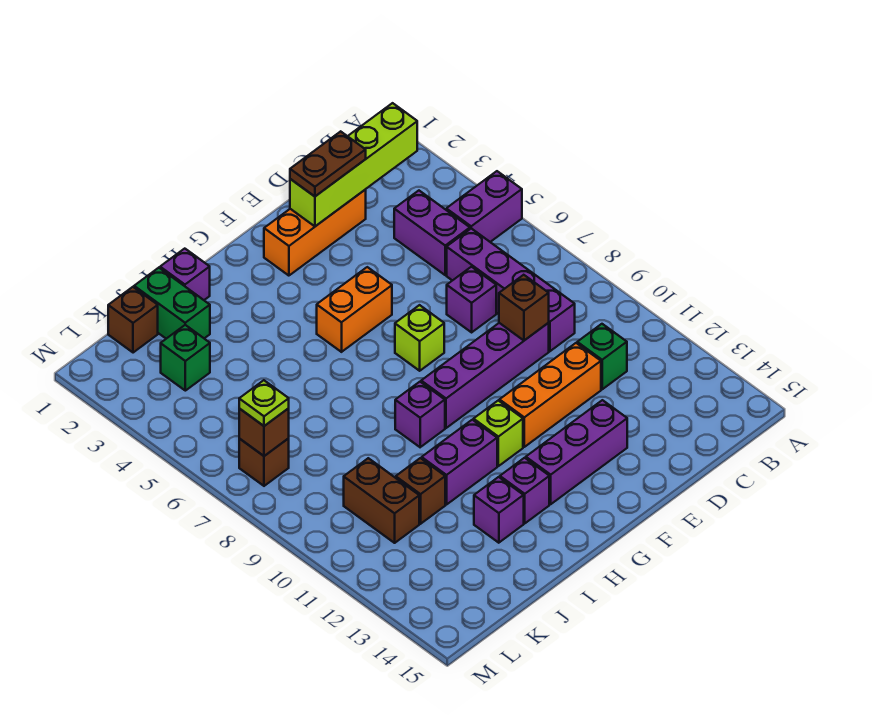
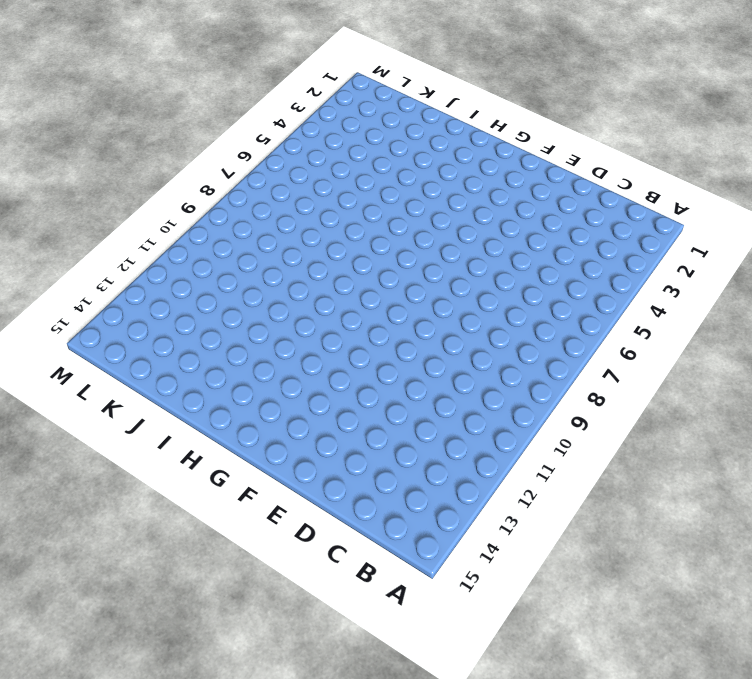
none -> purple brick A5:B5 level 1
none -> purple brick C4:C5 level 1
none -> purple brick C6:C9 level 1

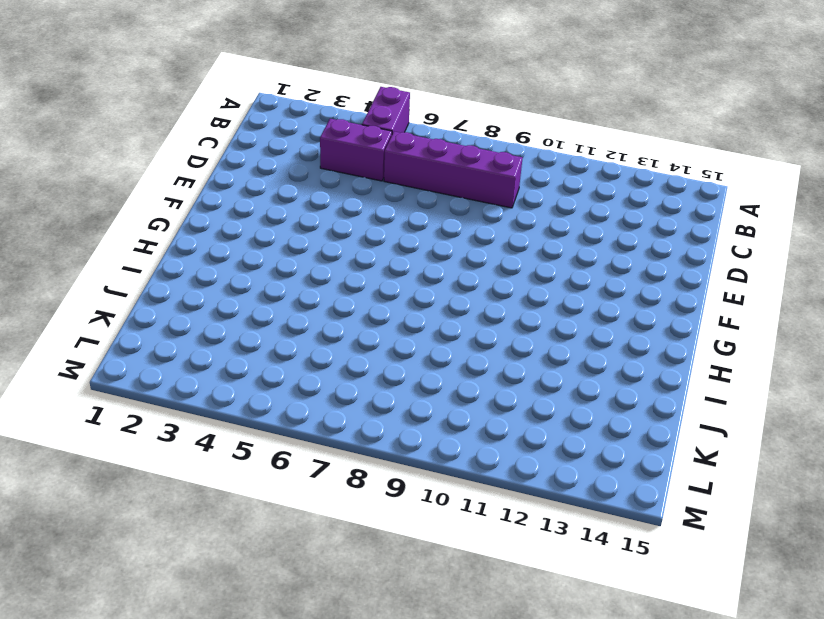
none -> green brick C11 level 1
none -> orange brick D2:F2 level 1
none -> purple brick D7 level 1

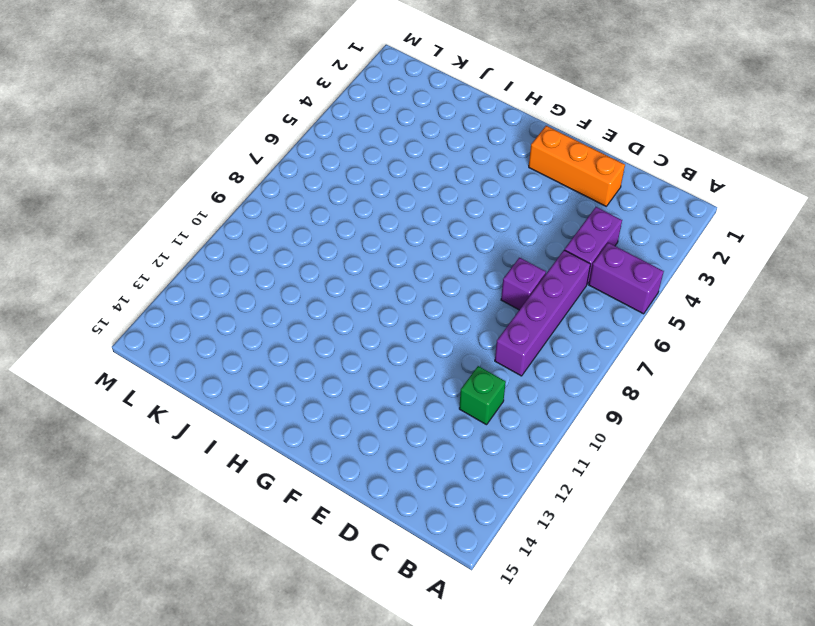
none -> purple brick D9:G9 level 1
none -> orange brick D11:F11 level 1
none -> purple brick E13:G13 level 1

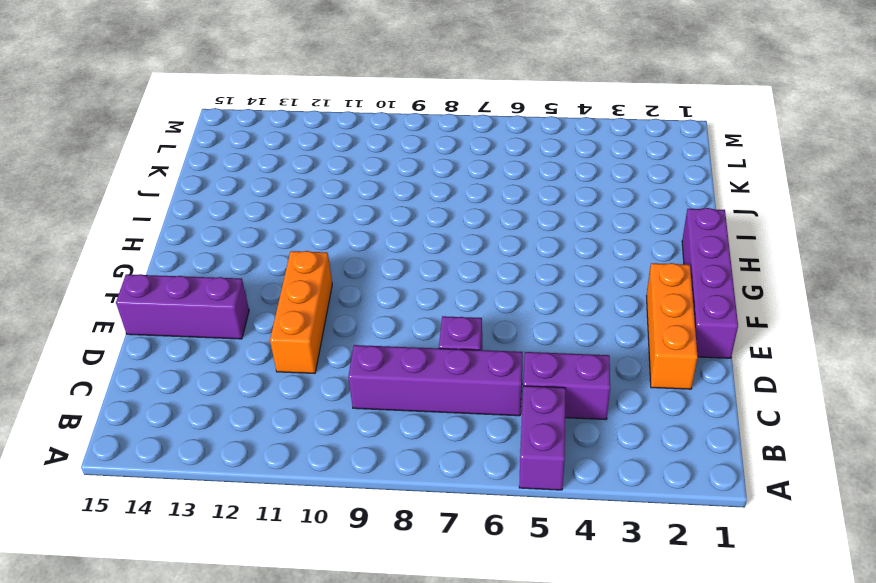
purple brick E1:H1 level 1 -> purple brick D9:G9 level 1
purple brick E13:E15 level 1 -> purple brick E13:G13 level 1
none -> green brick C11 level 1
none -> orange brick F5:G5 level 1
none -> lime brick F7 level 1

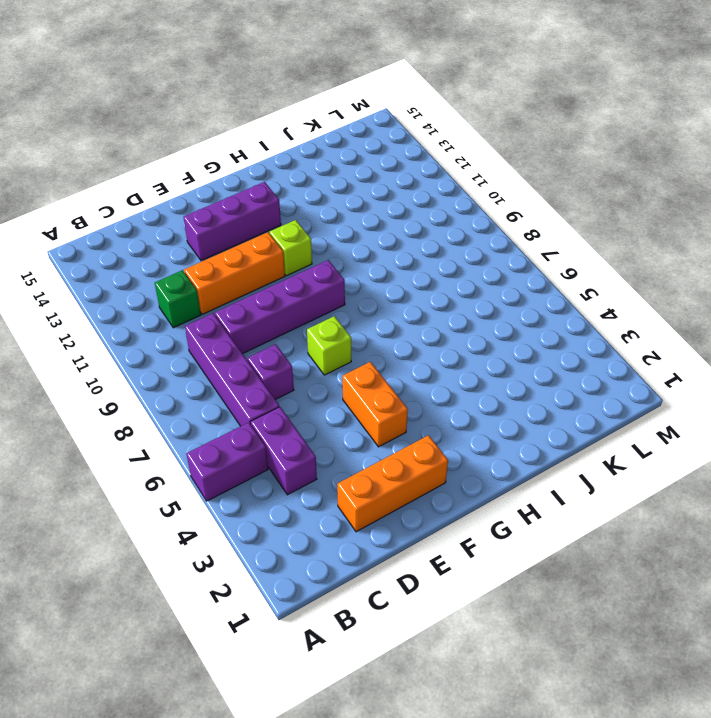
orange brick F4:F5 level 1 -> orange brick F5:G5 level 1
none -> purple brick H9 level 1
none -> purple brick H11:I11 level 1
none -> purple brick H13 level 1

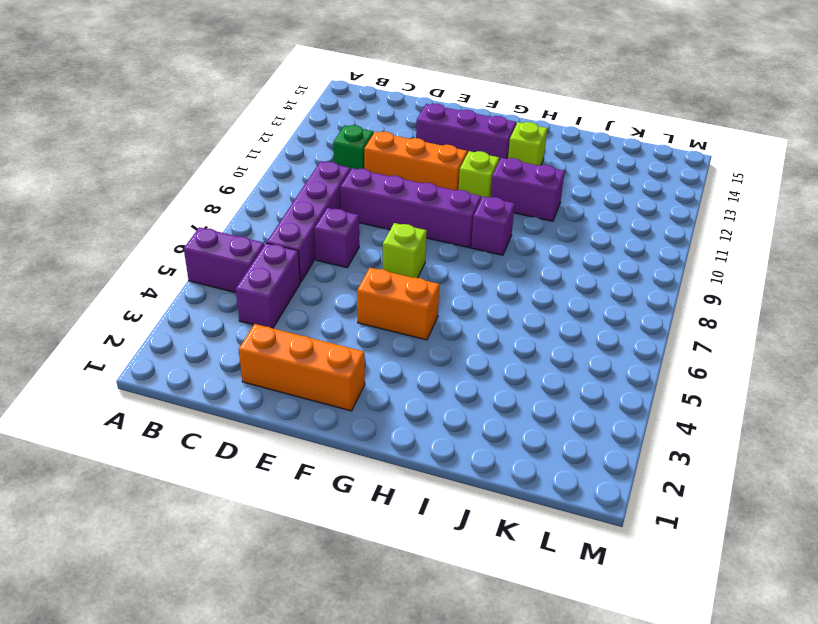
lime brick H13 level 1 -> purple brick H13 level 1
none -> purple brick I1 level 1
none -> purple brick I13 level 1
none -> green brick J1:J2 level 1

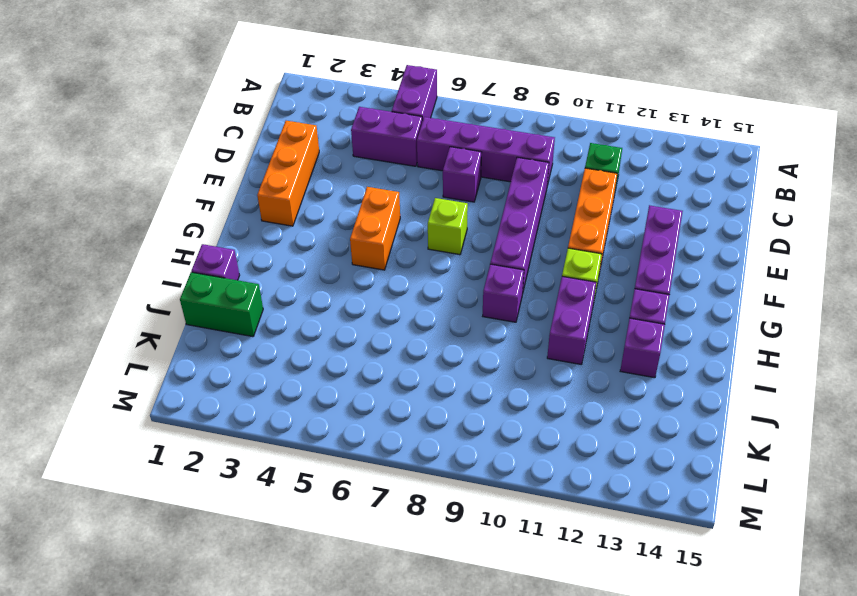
none -> brown brick J11 level 1
none -> brown brick K1 level 1
none -> green brick K3 level 1

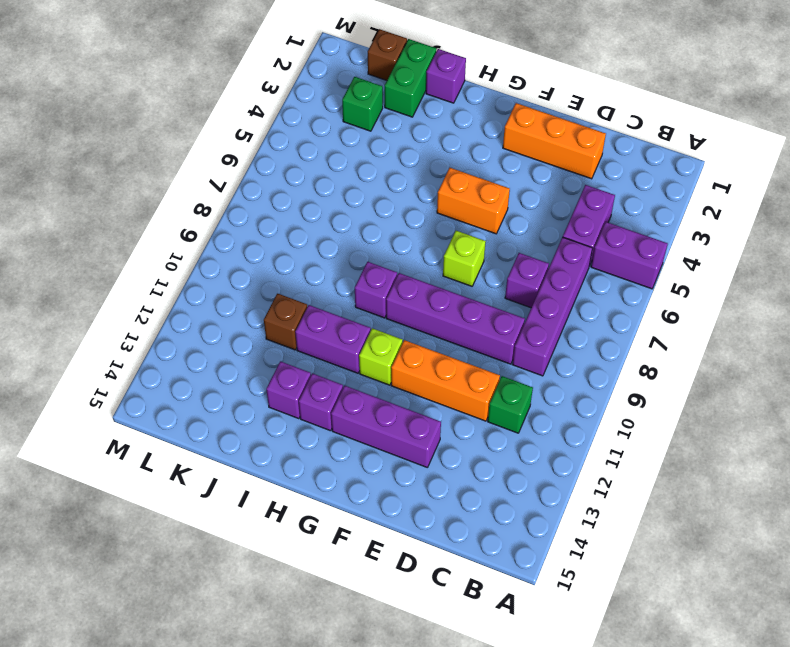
none -> brown brick K10:K11 level 1
none -> brown brick L7 level 1
none -> lime brick B2:E2 level 2

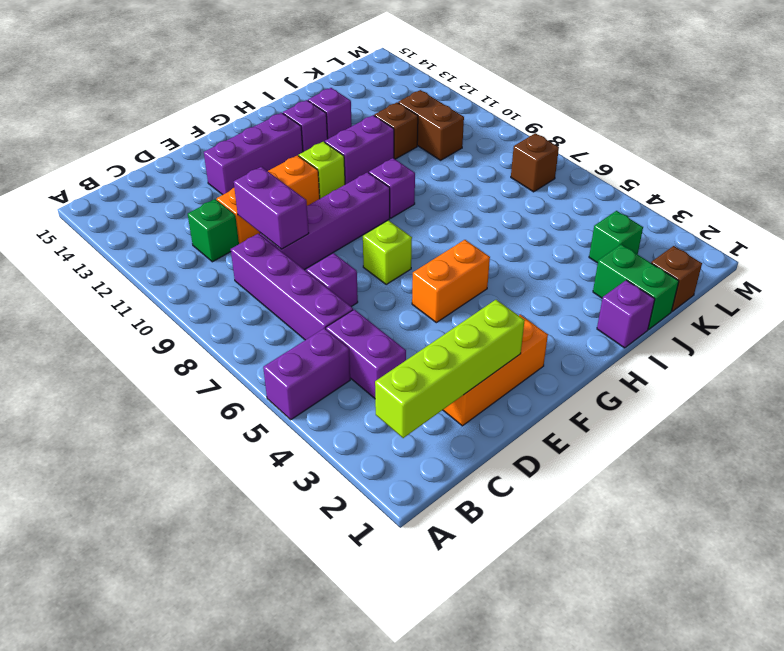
purple brick D9:D10 level 2 -> brown brick D9 level 2
none -> brown brick L7 level 2
none -> brown plate D2:E2 level 3
none -> lime plate L7 level 3

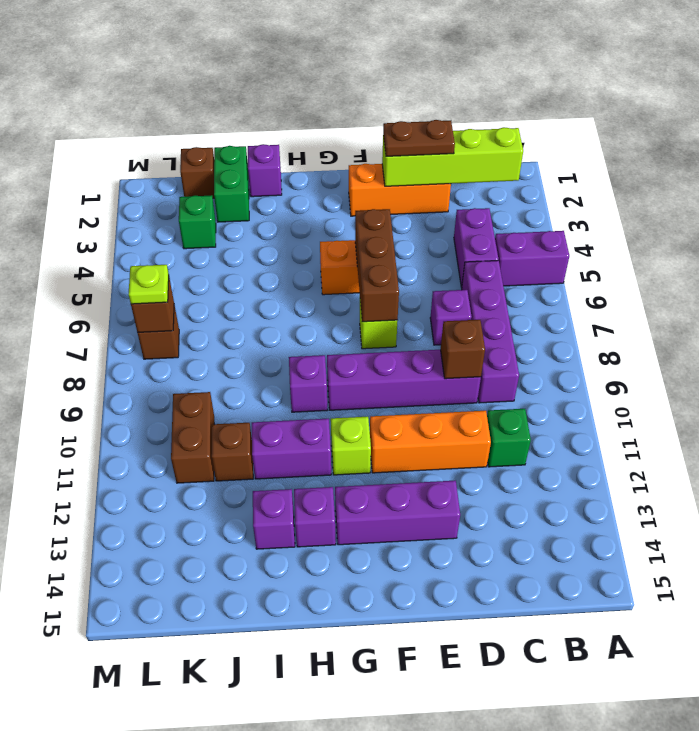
brown brick F5:F7 level 2 -> none

